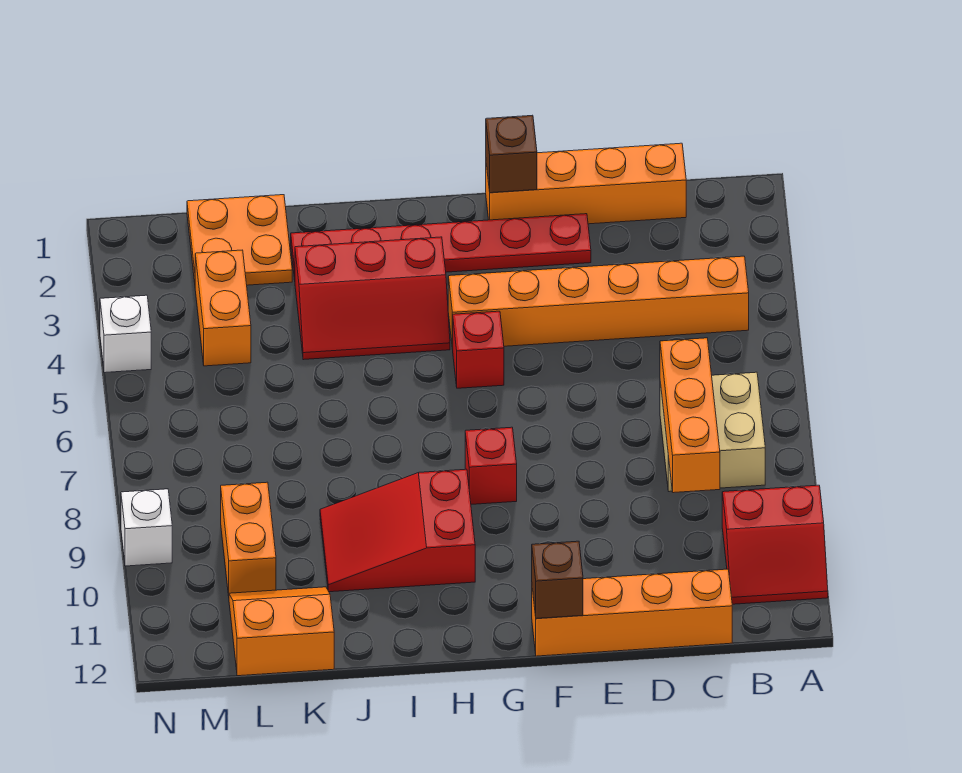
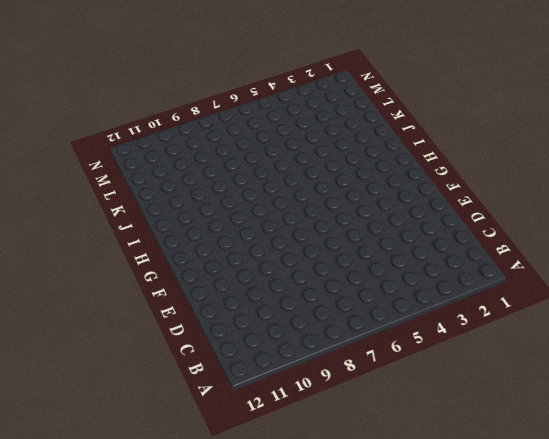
none -> red slope A10:B11 level 1 top 10
none -> orange brick B4:G4 level 1
none -> tan brick B7:C8 level 1

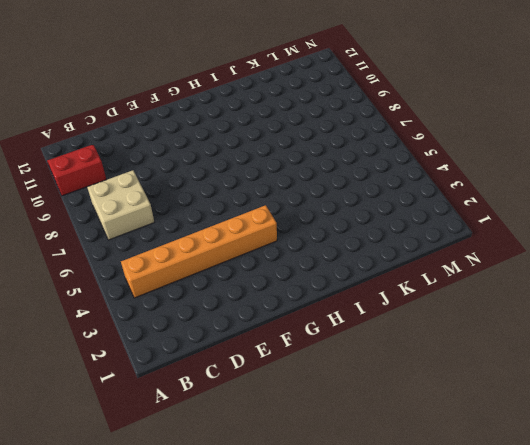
none -> orange brick C1:F1 level 1
none -> orange brick C12:F12 level 1
none -> red plate E2:J2 level 1

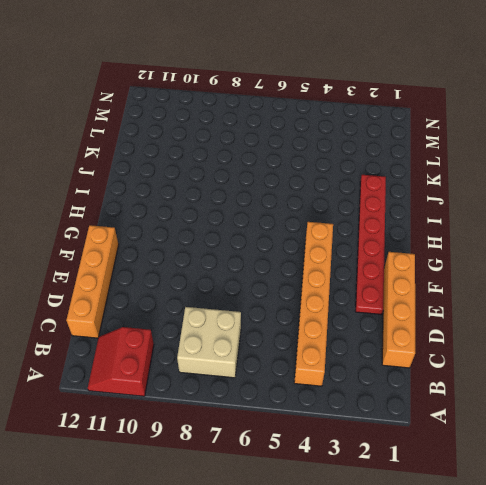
none -> red brick G5 level 1
none -> red brick G8 level 1
none -> red slope H3:J4 level 1 top 3

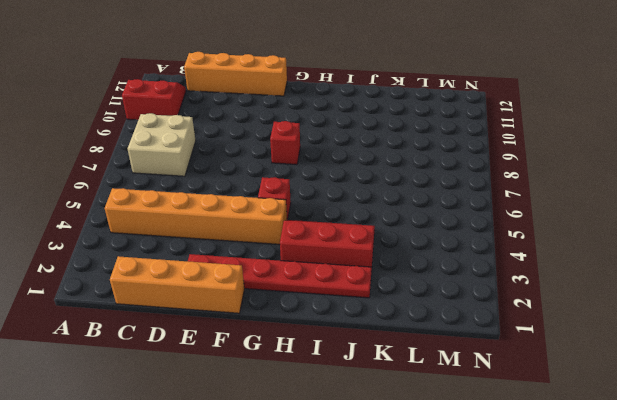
none -> red slope H9:J10 level 1 top H
none -> orange plate K1:L2 level 1
none -> orange slope K11:L12 level 1 top 12

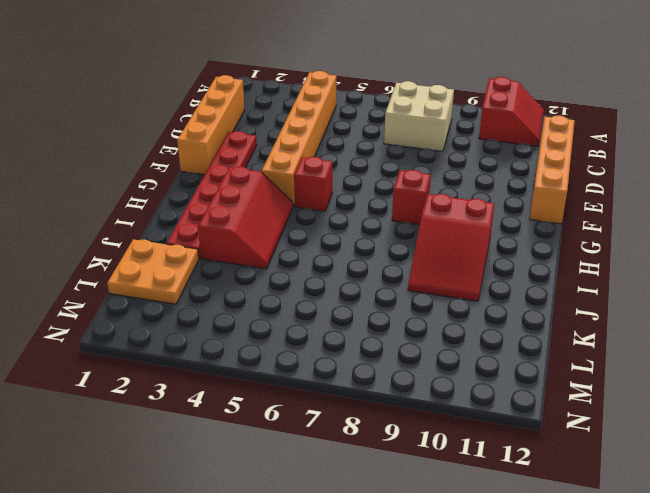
none -> orange slope K11:L12 level 1 top 12
none -> orange brick L3:L4 level 1
none -> orange brick L9:L10 level 1

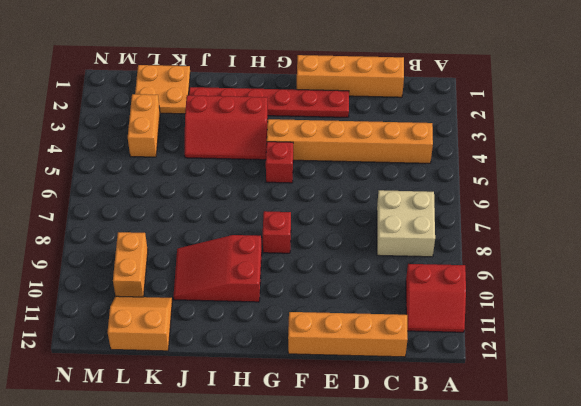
none -> white brick N4 level 1
none -> white brick N9 level 1
none -> orange brick C7:C9 level 2

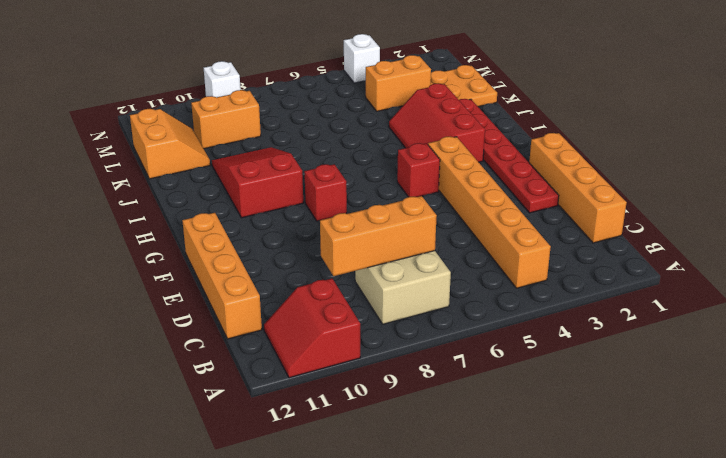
none -> brown brick F1 level 2
none -> brown brick F12 level 2

